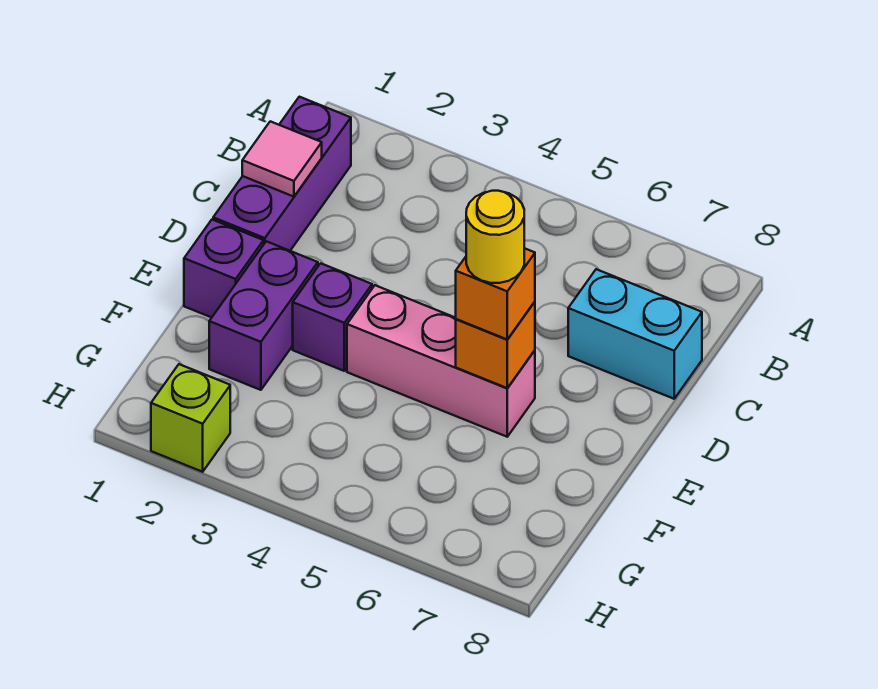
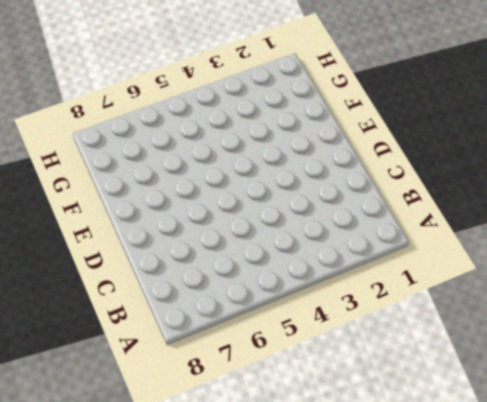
none -> purple brick B1:D1 level 1
none -> cyan brick C7:C8 level 1

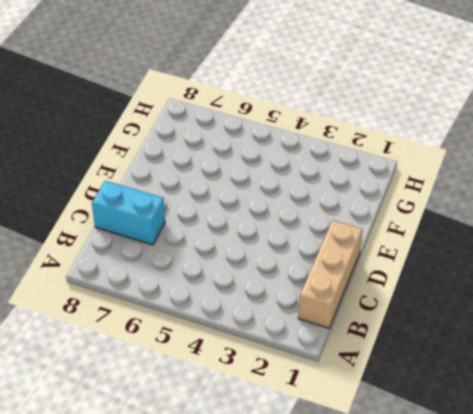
tan brick B1:D1 level 1 -> purple brick B1:D1 level 1
none -> purple brick E1 level 1
none -> purple brick E2:F2 level 1

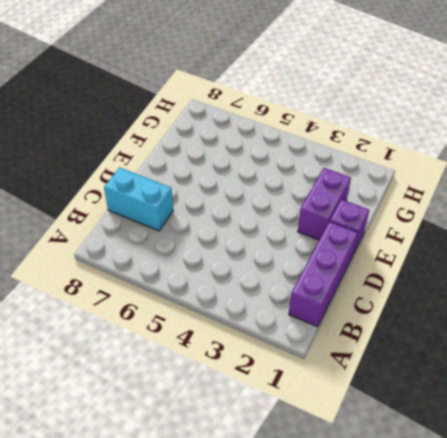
none -> purple brick E3 level 1
none -> pink brick E4:E6 level 1

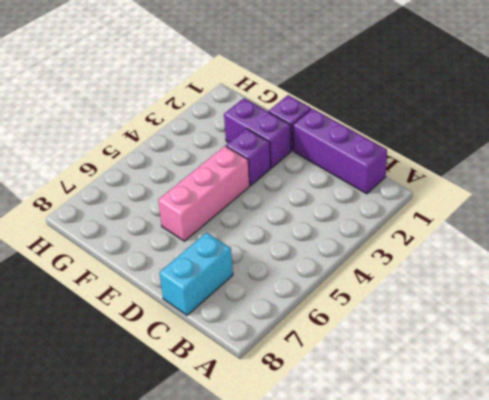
none -> lime brick H2 level 1
none -> pink tile C1 level 2

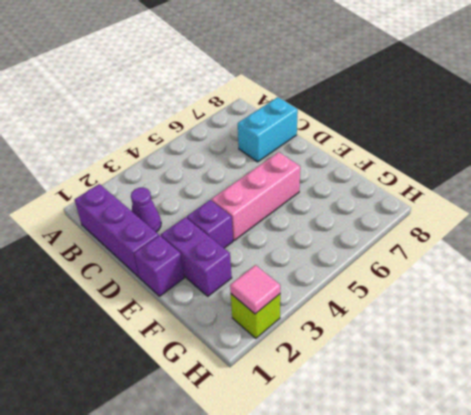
purple cone C2 level 1 -> none
pink tile H2 level 2 -> pink tile C1 level 2
none -> orange brick E6 level 2
none -> orange brick E6 level 3

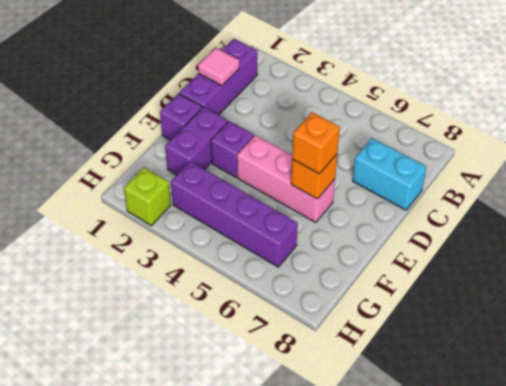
purple brick G3:G6 level 1 -> none
none -> yellow round brick E6 level 4

